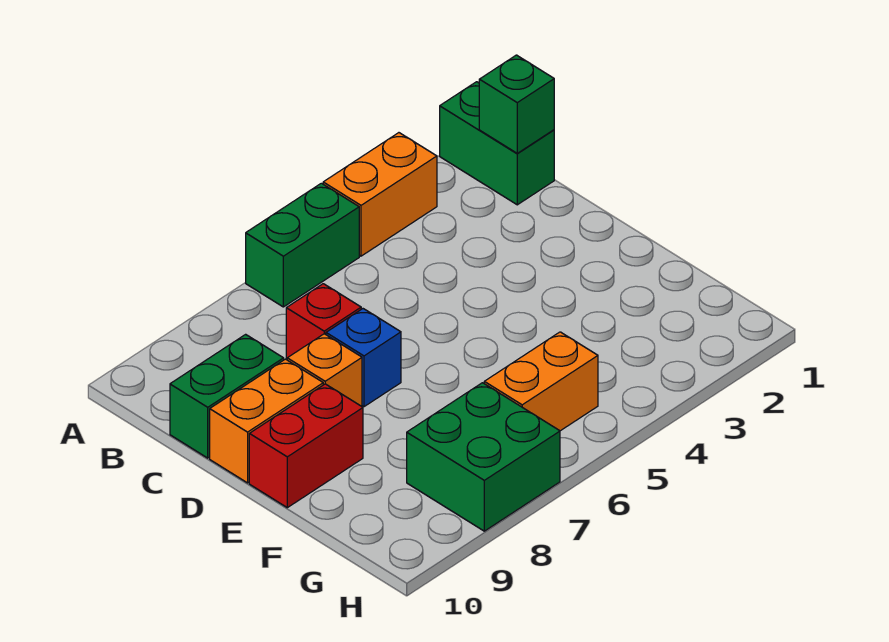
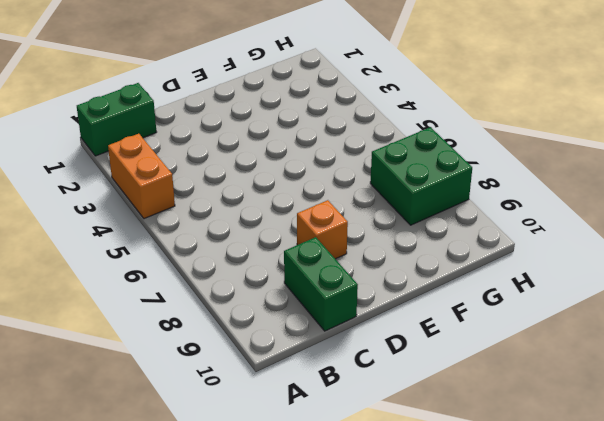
none -> green brick A5:A6 level 1
none -> red brick C7 level 1
none -> blue brick D7 level 1

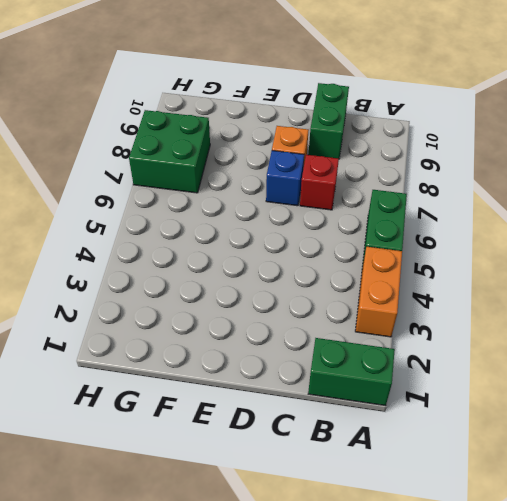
none -> orange brick D9:D10 level 1
none -> red brick E9:E10 level 1
none -> orange brick G5:G6 level 1

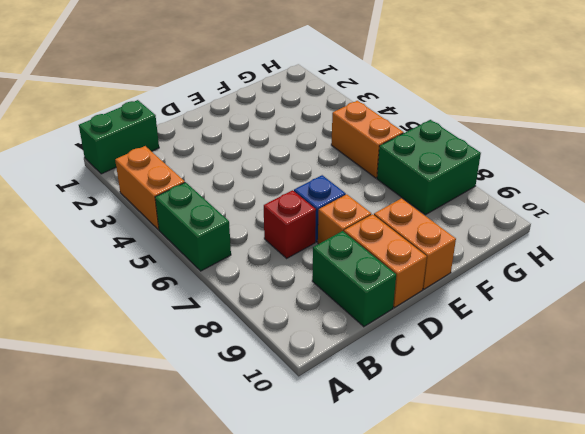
orange brick E9:E10 level 1 -> red brick E9:E10 level 1
none -> green brick B1 level 2

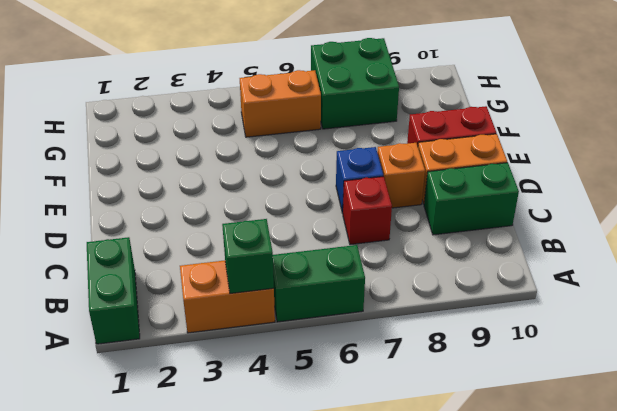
green brick A4 level 2 -> green brick B1 level 2

